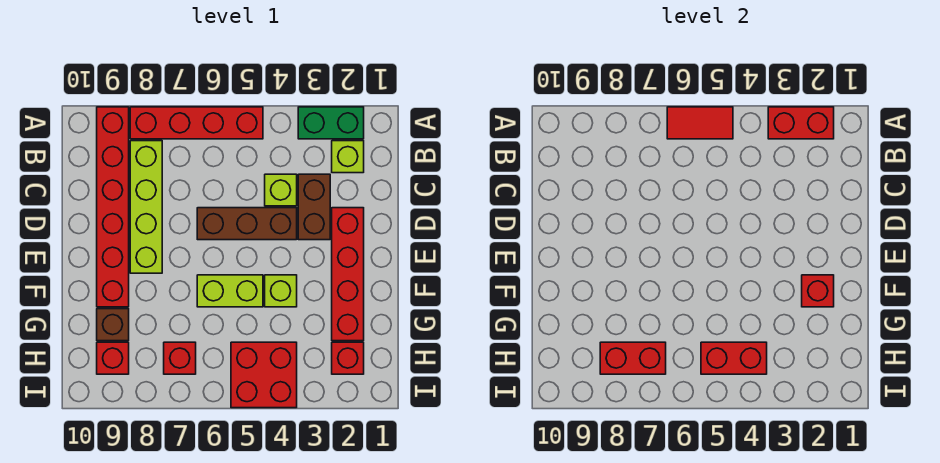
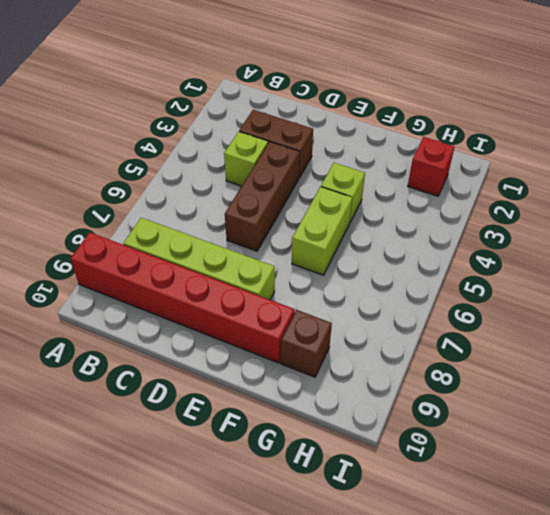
none -> green brick A2:A3 level 1
none -> red brick A5:A8 level 1
none -> lime brick B2 level 1

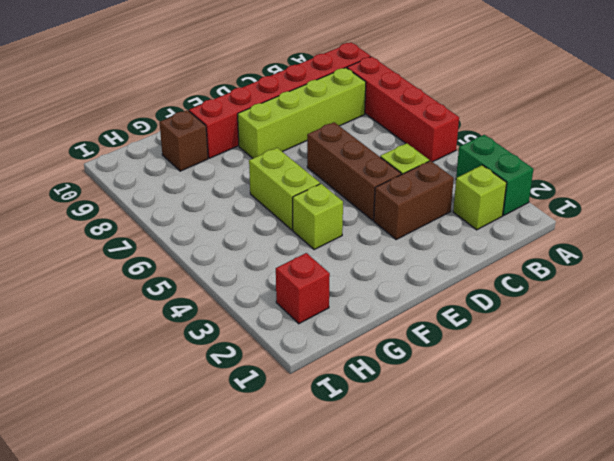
none -> red brick D2:G2 level 1
none -> red brick H4:I5 level 1
none -> red brick H7 level 1

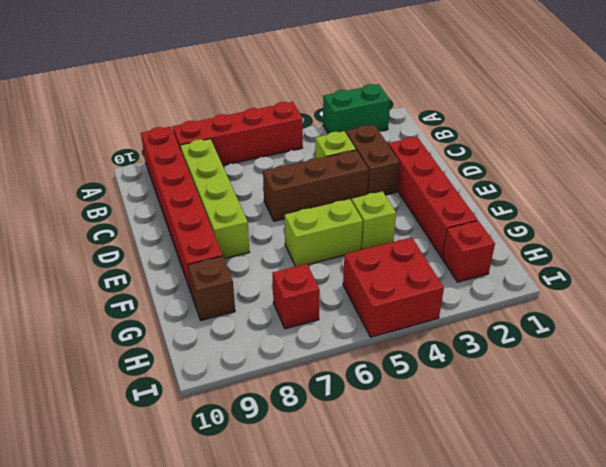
none -> lime brick B2 level 1
none -> red brick H9 level 1
none -> red brick A2:A3 level 2

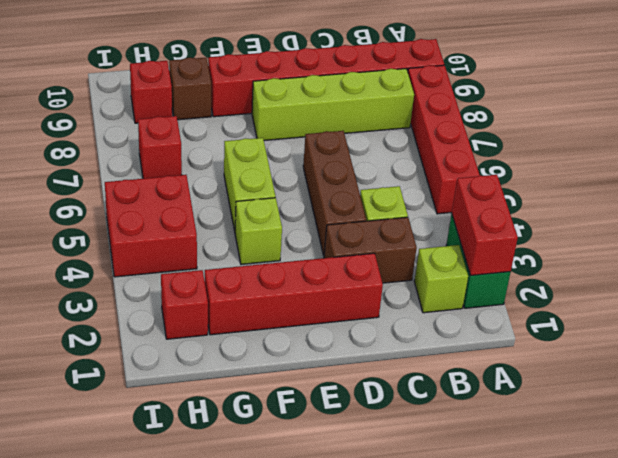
none -> red tile A5:A6 level 2
none -> red brick F2 level 2
none -> red brick H4:H5 level 2

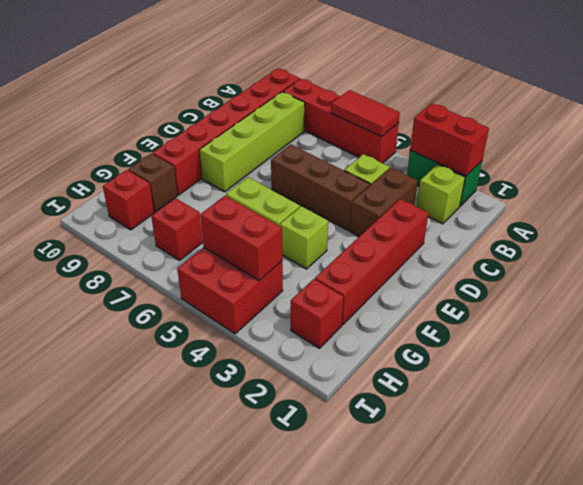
none -> red brick F2 level 2
none -> red brick H7:H8 level 2

